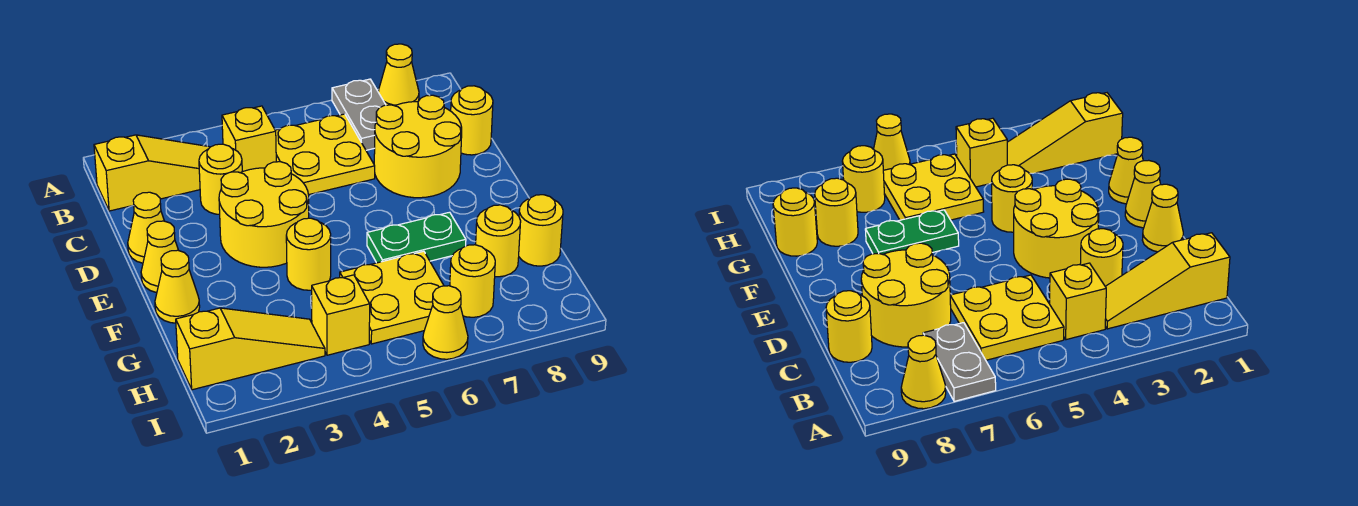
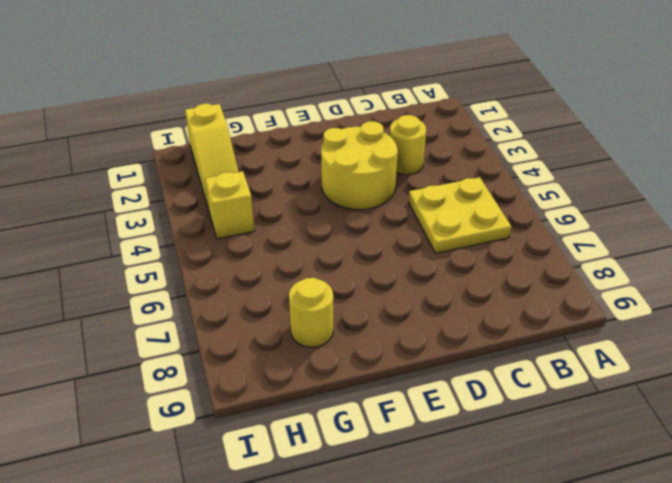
none -> grey plate A7:B7 level 1
none -> yellow cone A8 level 1
none -> yellow slope B1:B3 level 1 top 1

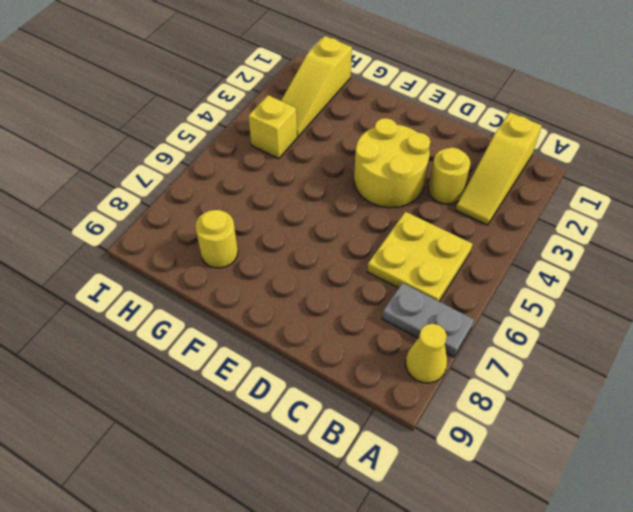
none -> yellow brick B4 level 1
none -> yellow round brick C7:D8 level 1
none -> yellow round brick C9 level 1

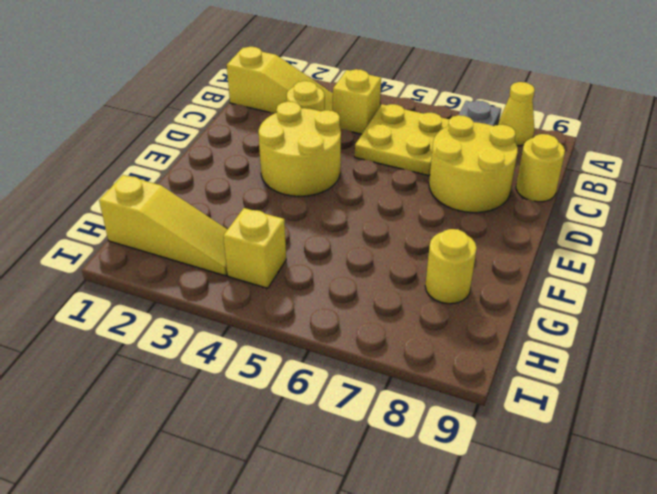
none -> yellow cone D1 level 1
none -> yellow cone E1 level 1
none -> yellow cone F1 level 1

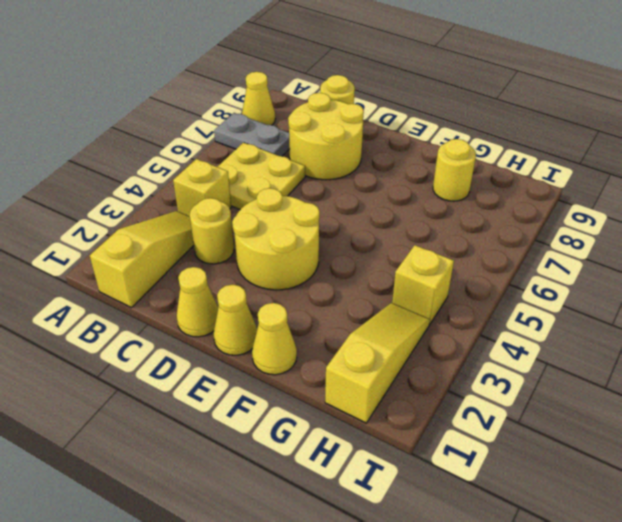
none -> yellow round brick F4 level 1
none -> green plate F6:F7 level 1
none -> yellow plate G5:H6 level 1

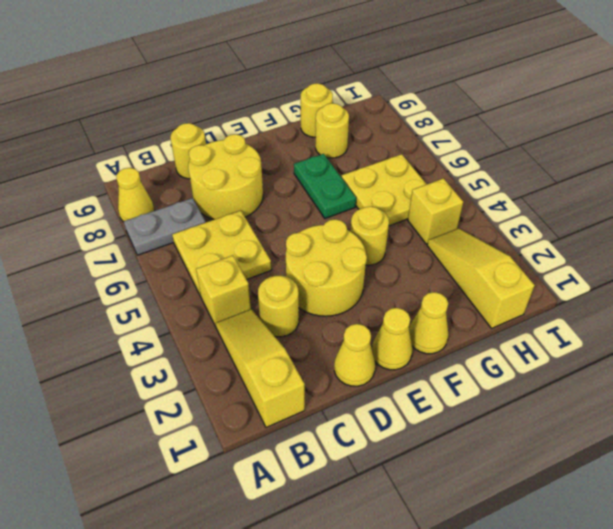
none -> yellow round brick H7 level 1
none -> yellow cone I6 level 1

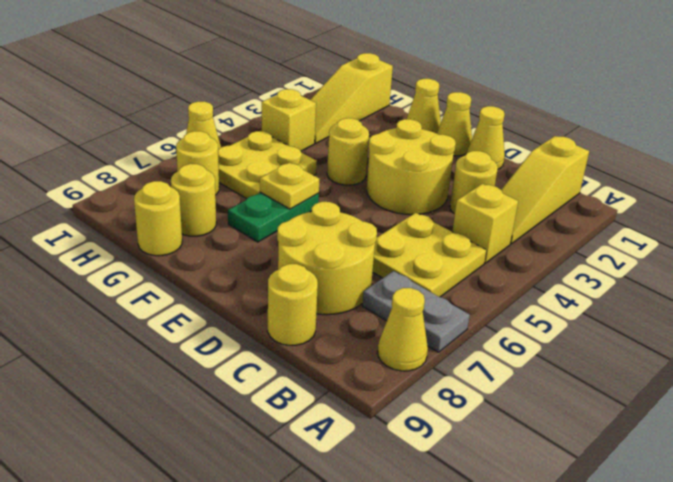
yellow plate F6 level 2 -> none

